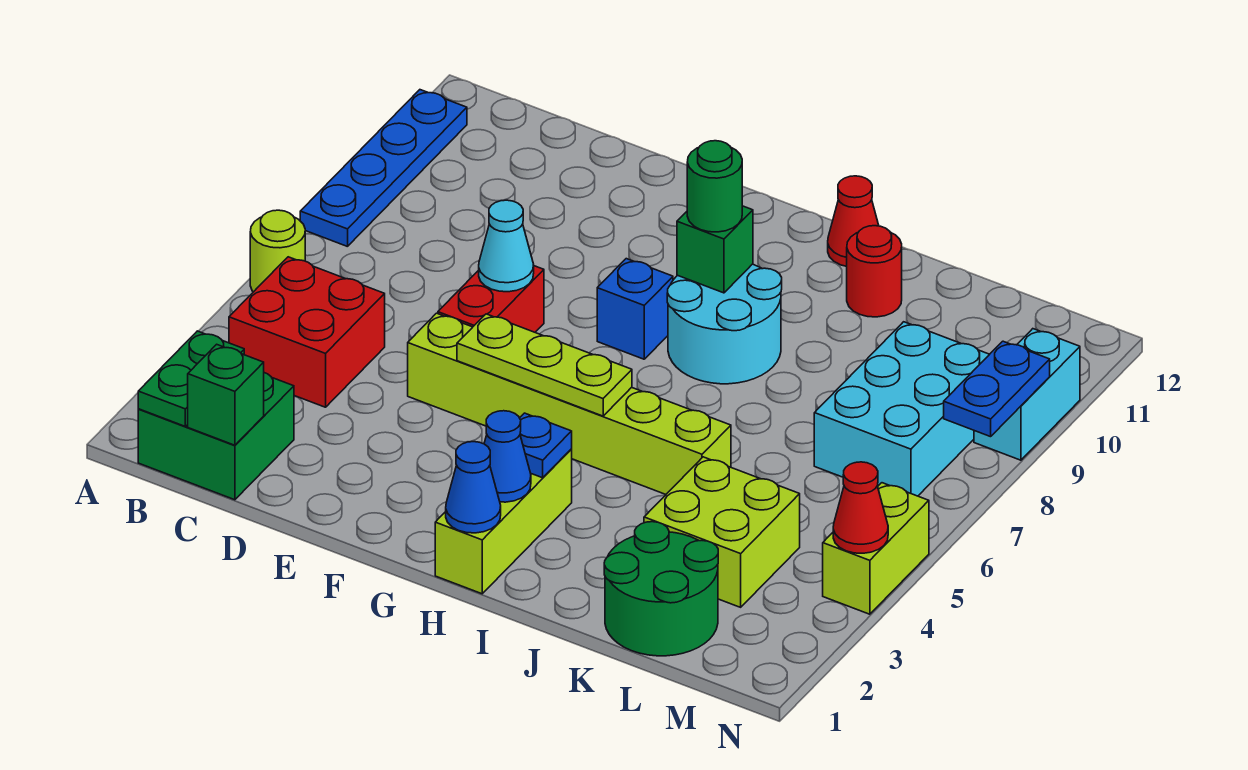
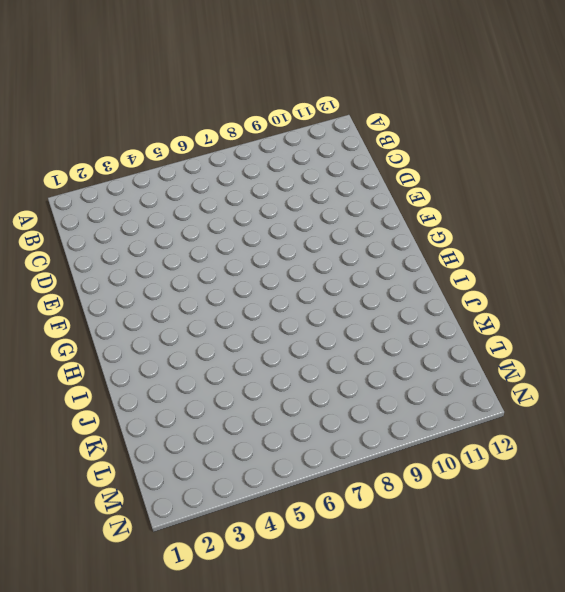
none -> lime round brick A6 level 1
none -> blue plate A8:A11 level 1
none -> green brick B1:C2 level 1

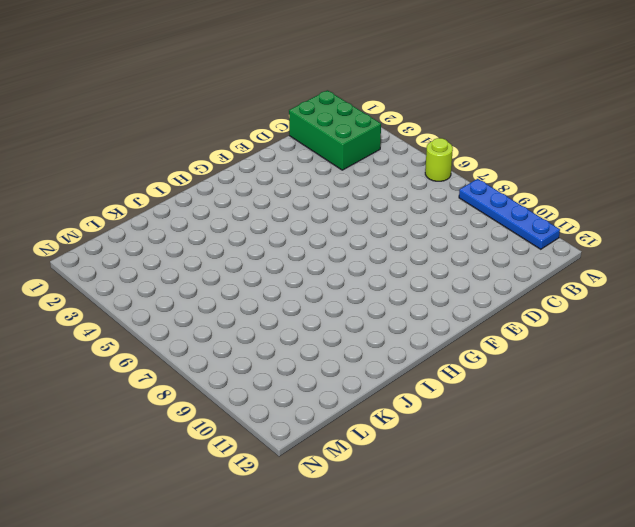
green brick B1:C3 level 1 -> green brick B1:C2 level 1
none -> red brick B4:C5 level 1
none -> lime brick E5:J5 level 1
none -> red brick E6:E7 level 1

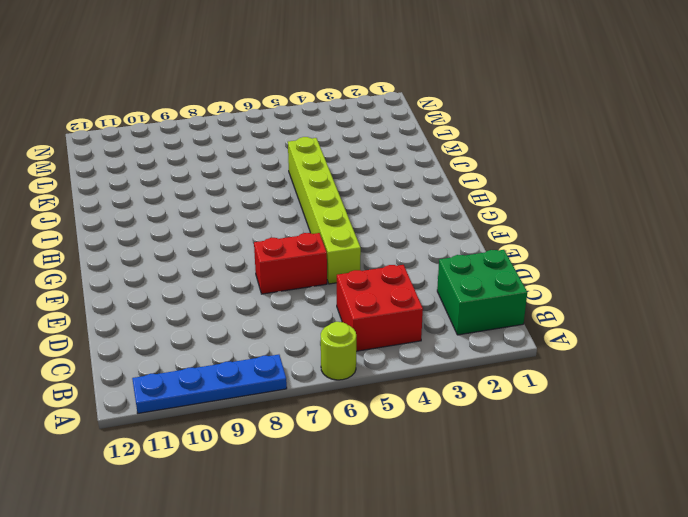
none -> blue brick G8 level 1
none -> lime brick H1:H3 level 1
none -> cyan round brick H8:I9 level 1

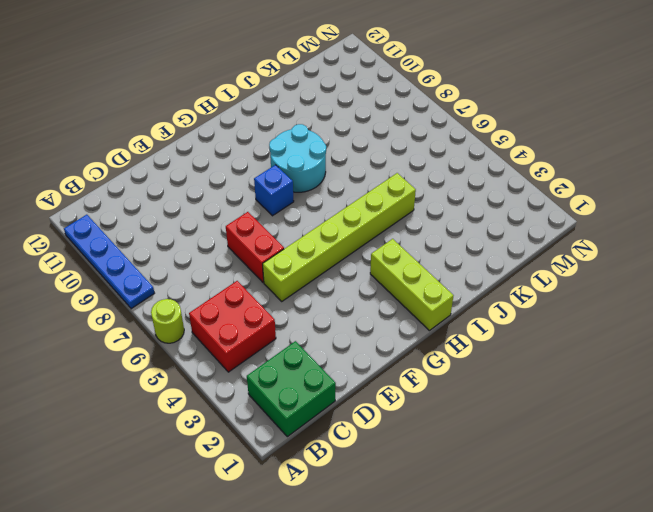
none -> red cone I12 level 1
none -> red round brick J11 level 1
none -> green round brick K1:L2 level 1

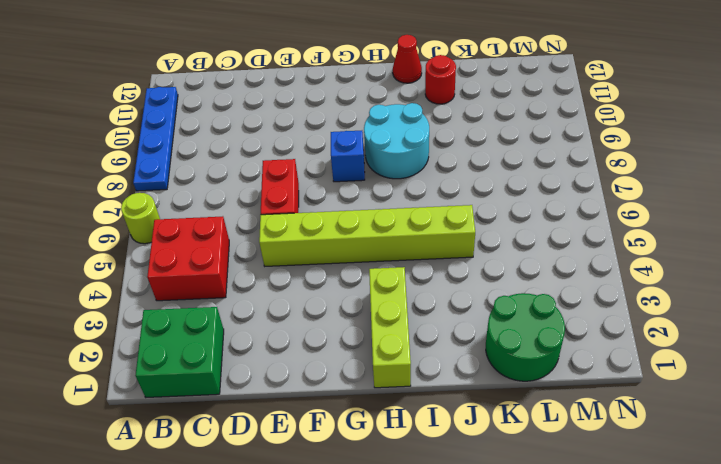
none -> lime brick K3:L4 level 1
none -> cyan brick L7:M9 level 1
none -> lime brick N4:N5 level 1

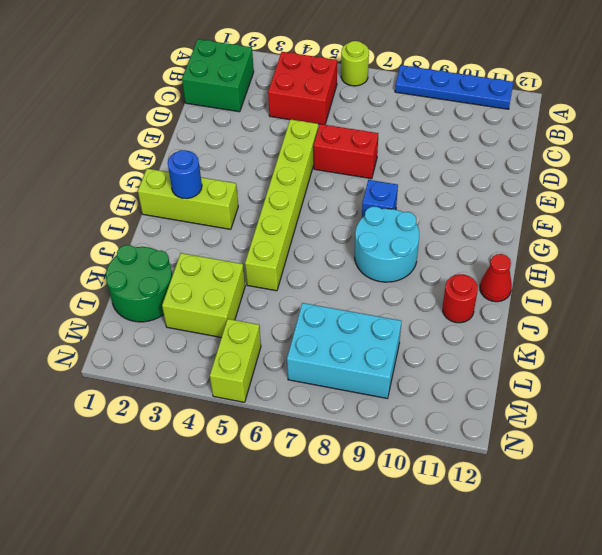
blue round brick H2 level 2 -> blue cone H2 level 2
lime brick M5:N5 level 1 -> lime brick N4:N5 level 1
none -> cyan brick N9:N10 level 1
none -> green plate B1:B2 level 2
none -> green brick C1 level 2

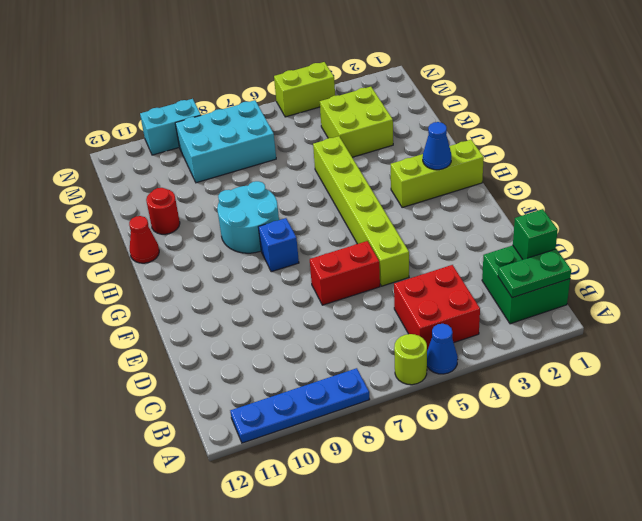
blue cone A5 level 1 -> blue cone H1 level 2
none -> green round brick K1:L2 level 1
none -> cyan cone E7 level 2
none -> lime plate F5:H5 level 2

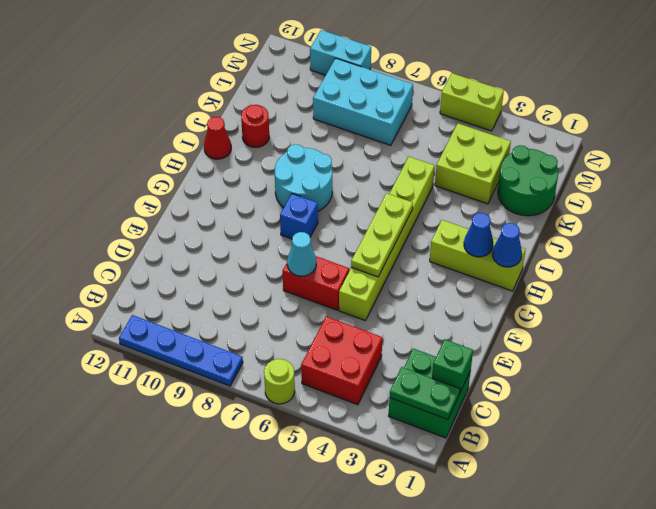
none -> blue plate H3 level 2
none -> green brick H9 level 2
none -> red cone N4 level 2

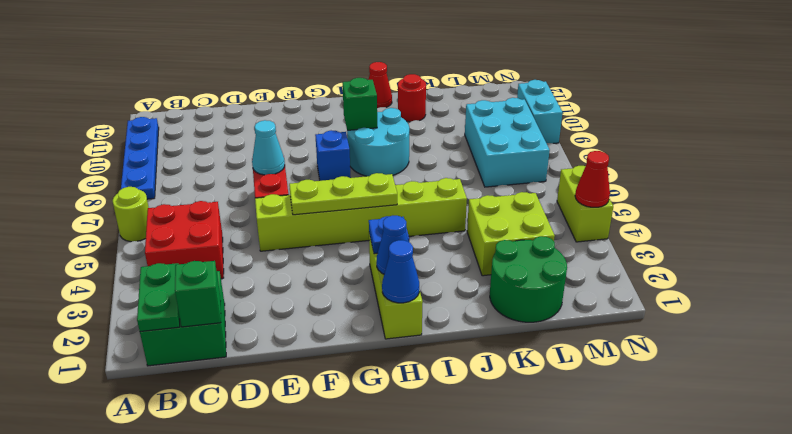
none -> blue plate N8:N9 level 2
none -> green round brick H9 level 3

